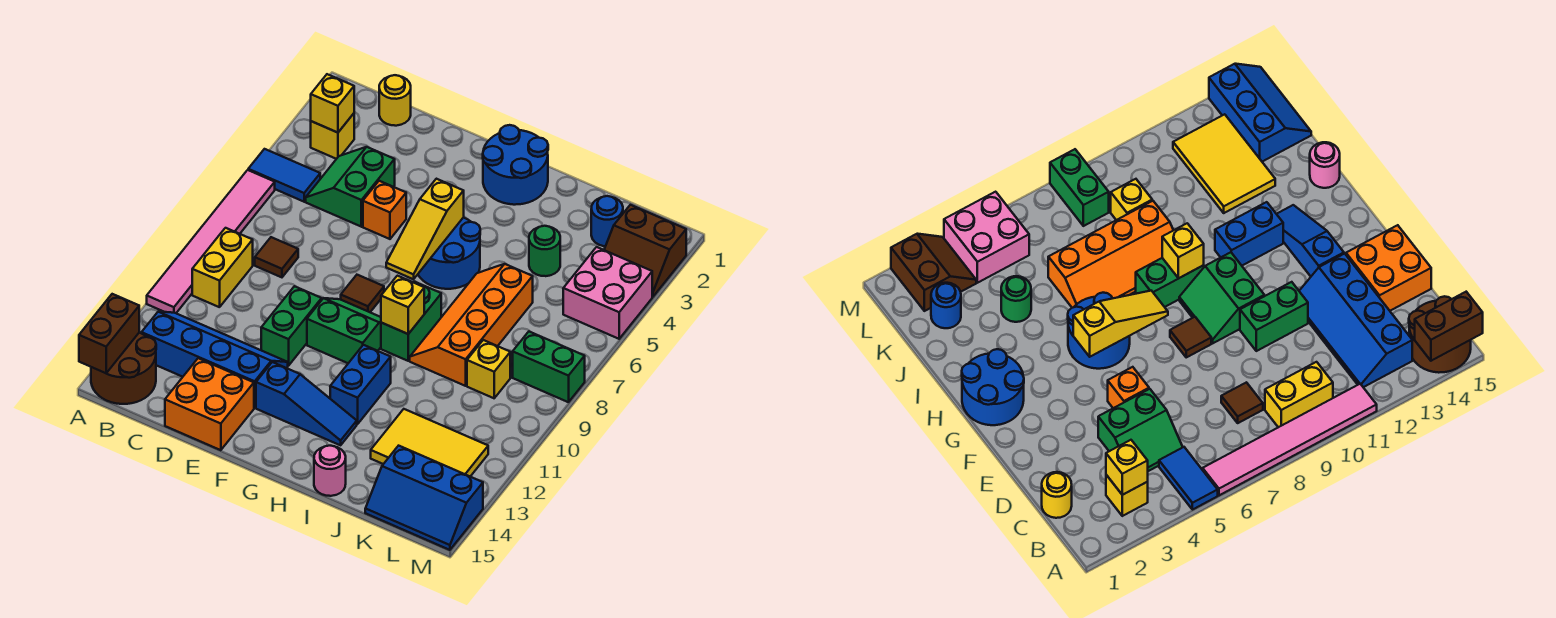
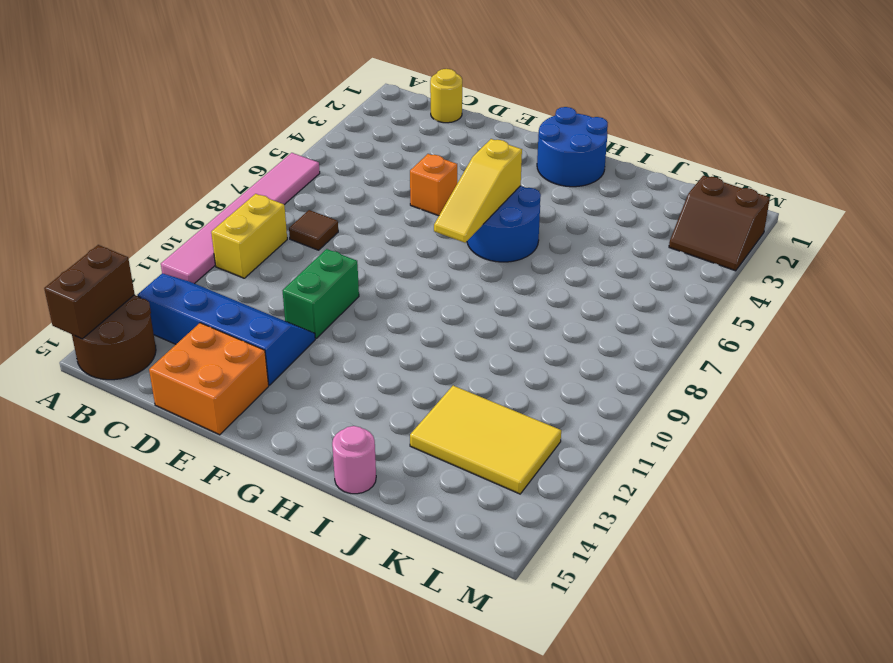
none -> blue tile A5:B5 level 1
none -> yellow brick B3 level 1
none -> green slope C4:D5 level 1 top D
none -> brown tile F8 level 1

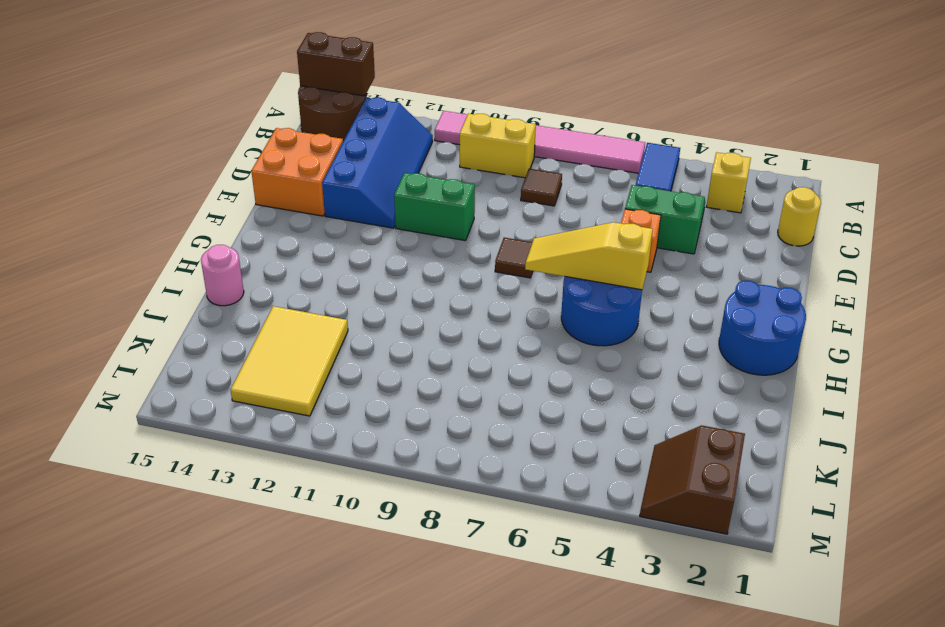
none -> green slope F9:G10 level 1 top 10
none -> blue slope F13:H13 level 1 top F
none -> green brick H8:H9 level 1
none -> blue brick H11:H12 level 1

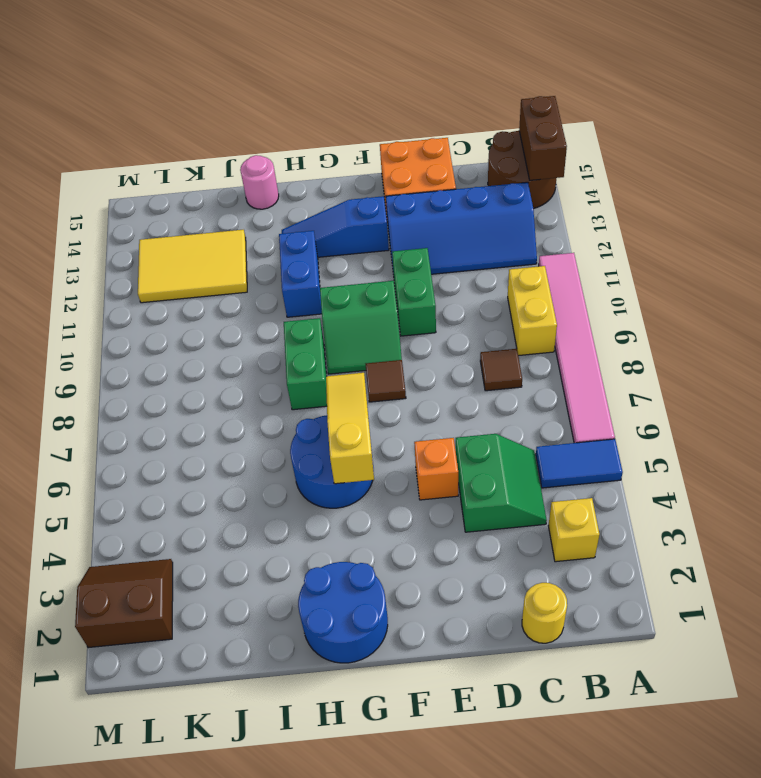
none -> orange slope I6:J9 level 1 top J
none -> green round brick J4 level 1
none -> blue round brick K2 level 1
none -> yellow brick K9 level 1

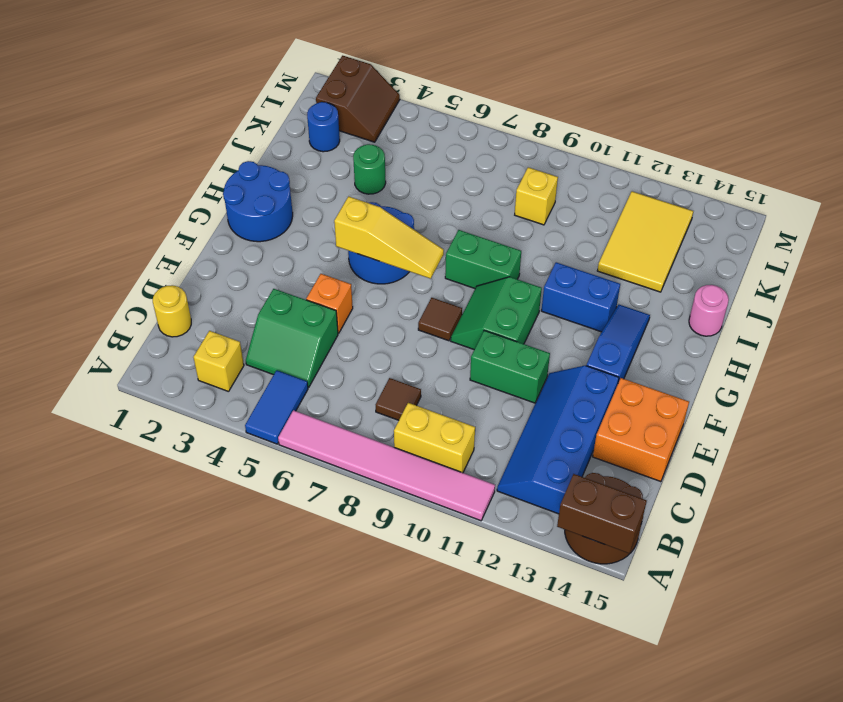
none -> orange slope I6:J9 level 1 top J
none -> blue slope K14:M15 level 1 top 14
none -> pink brick L4:M5 level 1
none -> green brick L8:M8 level 1

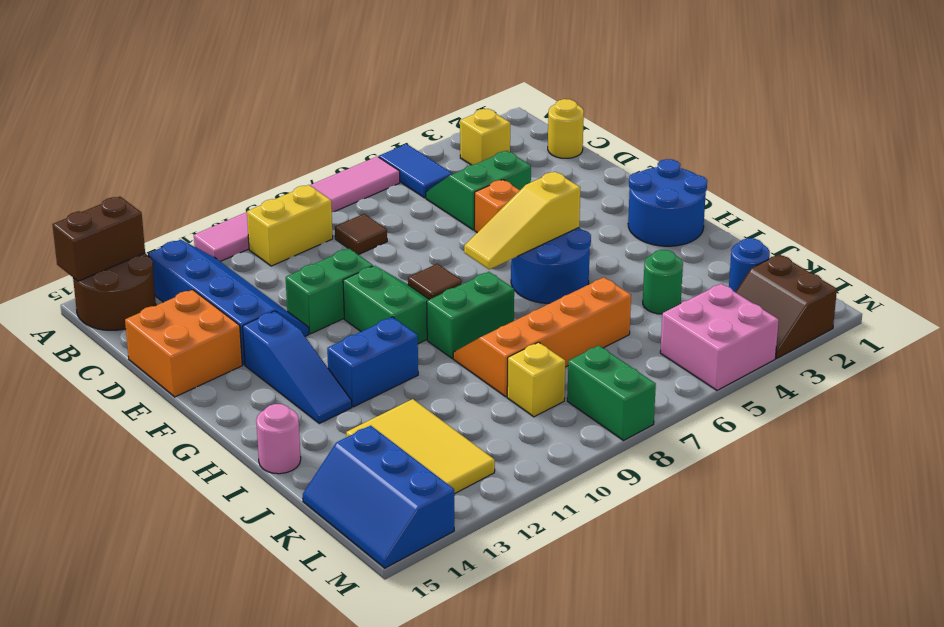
none -> yellow brick B3 level 2
none -> yellow brick H9 level 2

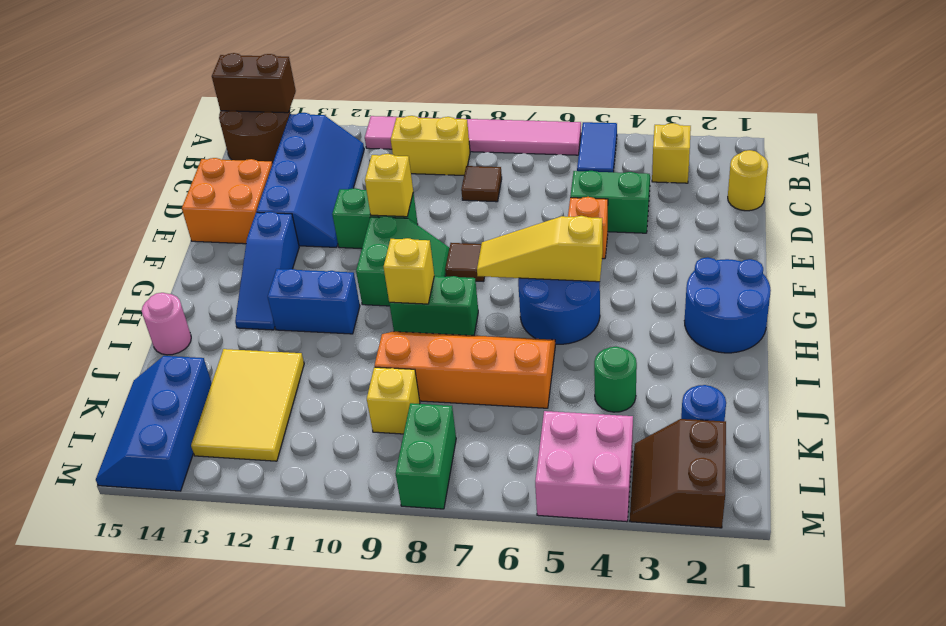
yellow brick E10 level 2 -> yellow brick B3 level 2

